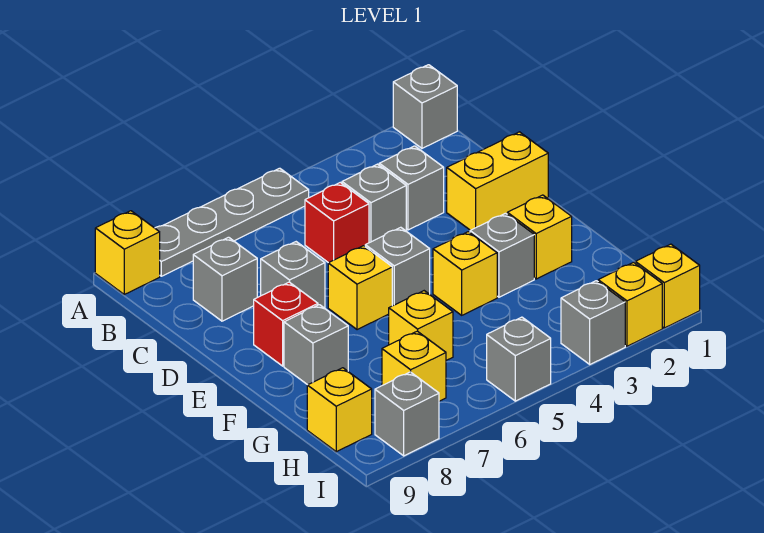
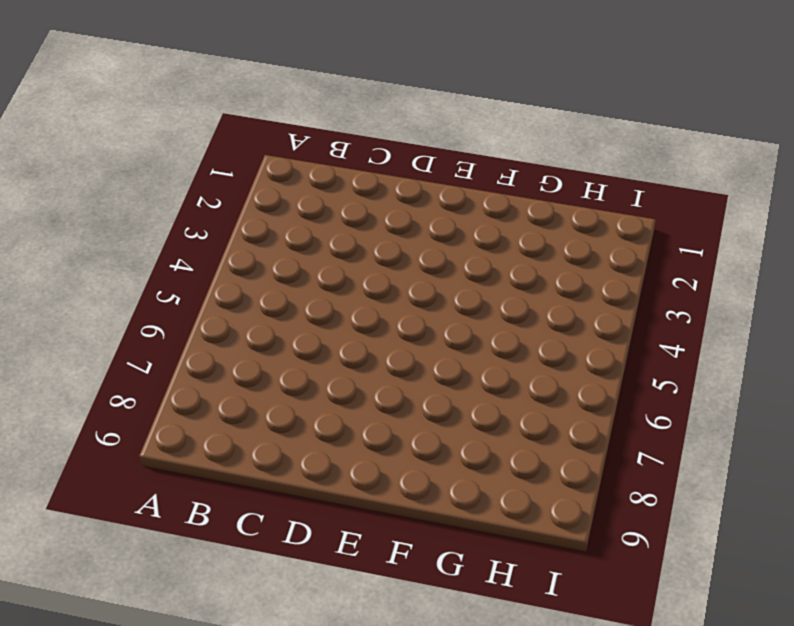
none -> grey brick A1 level 1
none -> grey plate A5:A8 level 1
none -> yellow brick A9 level 1

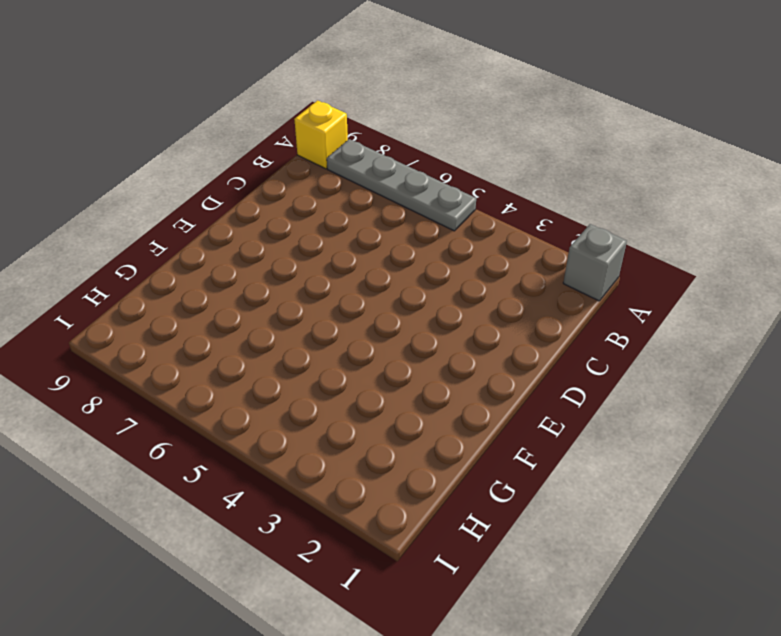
none -> grey brick C3 level 1
none -> grey brick C4 level 1
none -> red brick C5 level 1

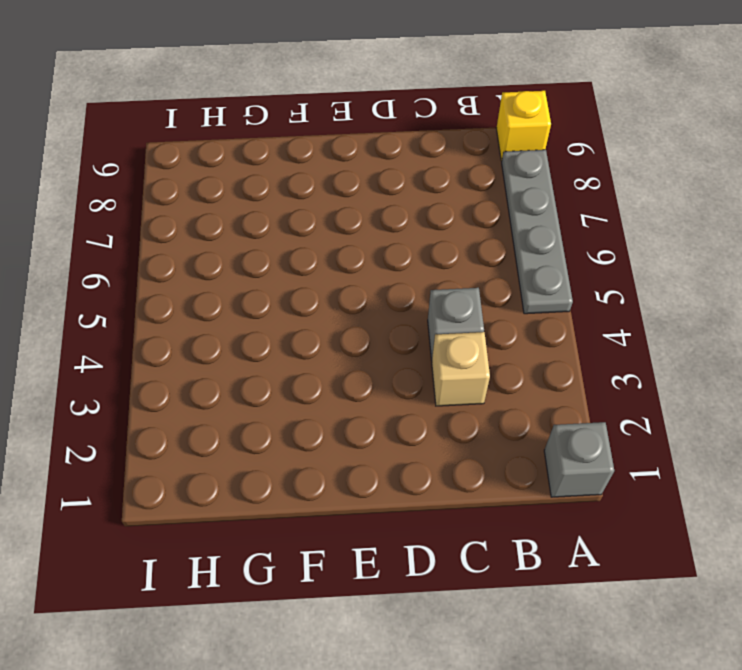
tan brick C3 level 1 -> grey brick C3 level 1
none -> red brick C5 level 1
none -> grey brick C8 level 1
none -> yellow brick D1:D2 level 1

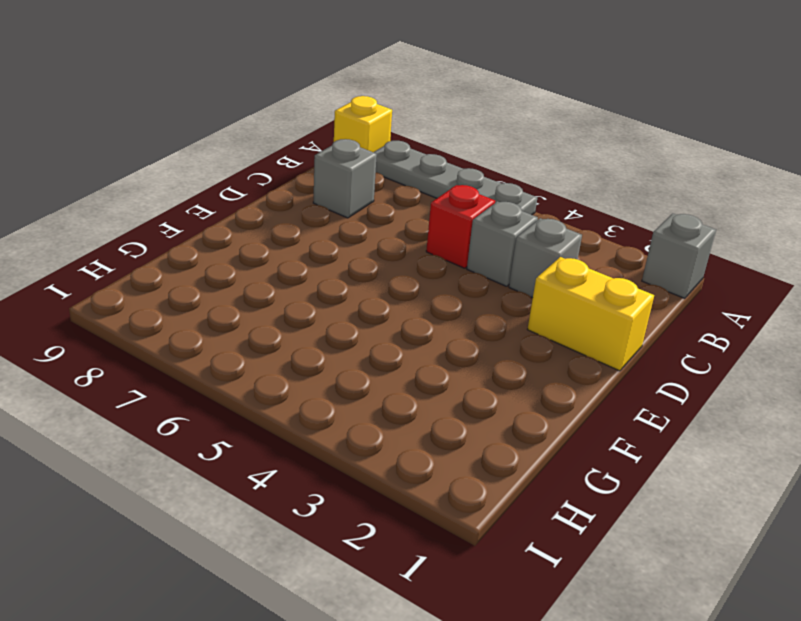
none -> grey brick D7 level 1
none -> grey brick E5 level 1
none -> yellow brick E6 level 1

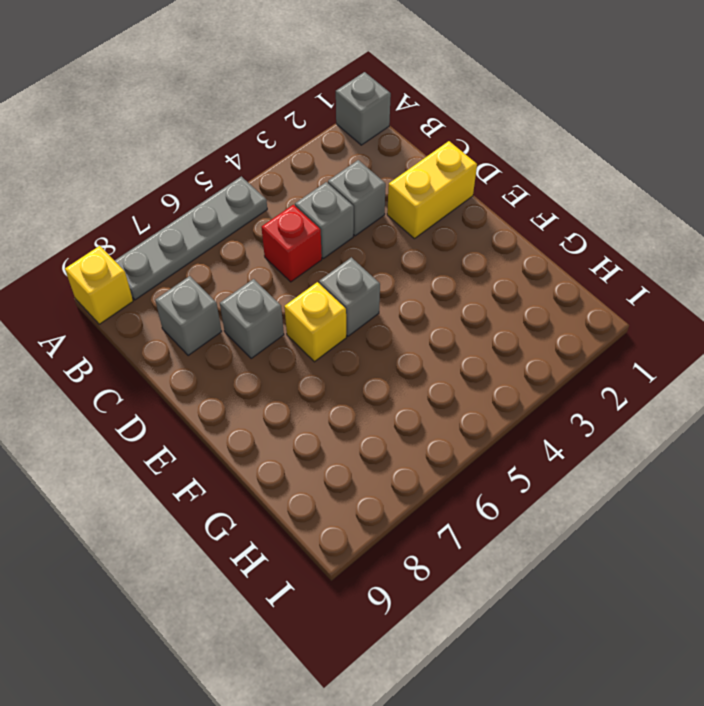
none -> red brick E8 level 1
none -> yellow brick F2 level 1
none -> grey brick F3 level 1

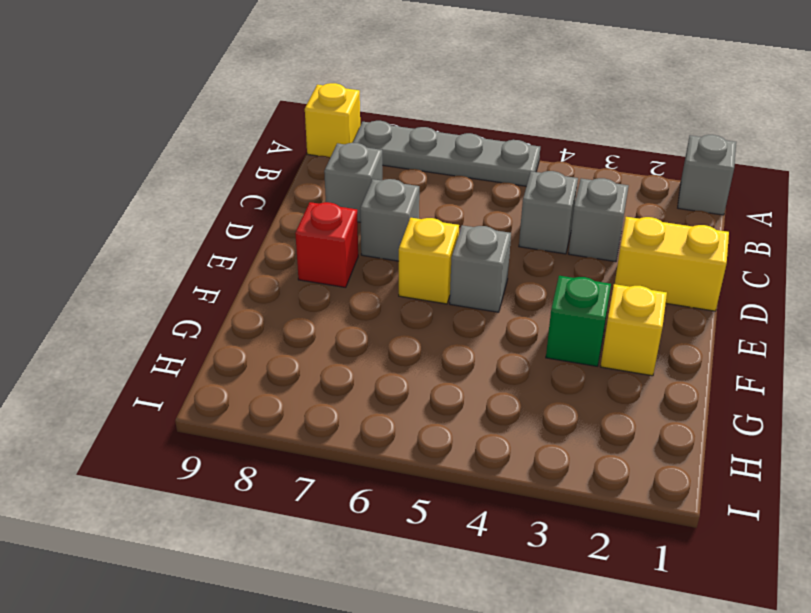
green brick F3 level 1 -> grey brick F3 level 1
none -> red brick C5 level 1
none -> yellow brick F4 level 1
none -> grey brick F8 level 1

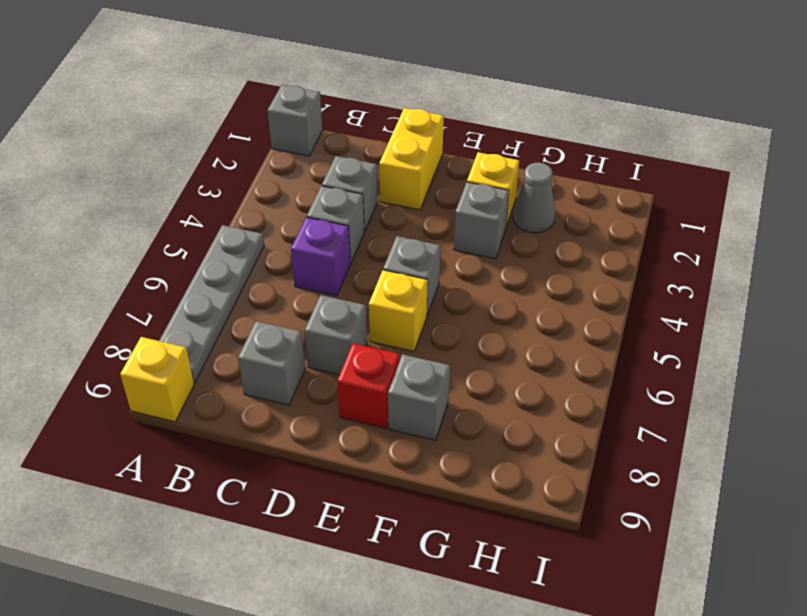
purple brick C5 level 1 -> red brick C5 level 1
grey cone G2 level 1 -> none
none -> yellow brick F4 level 1
none -> yellow brick G6 level 1
none -> yellow brick H7 level 1

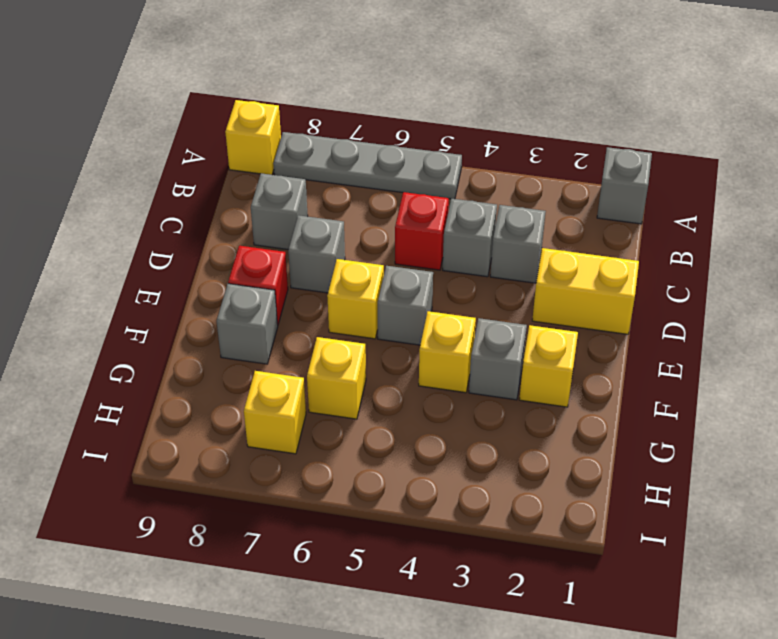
none -> yellow brick H9 level 1
none -> yellow brick I1 level 1
none -> yellow brick I2 level 1

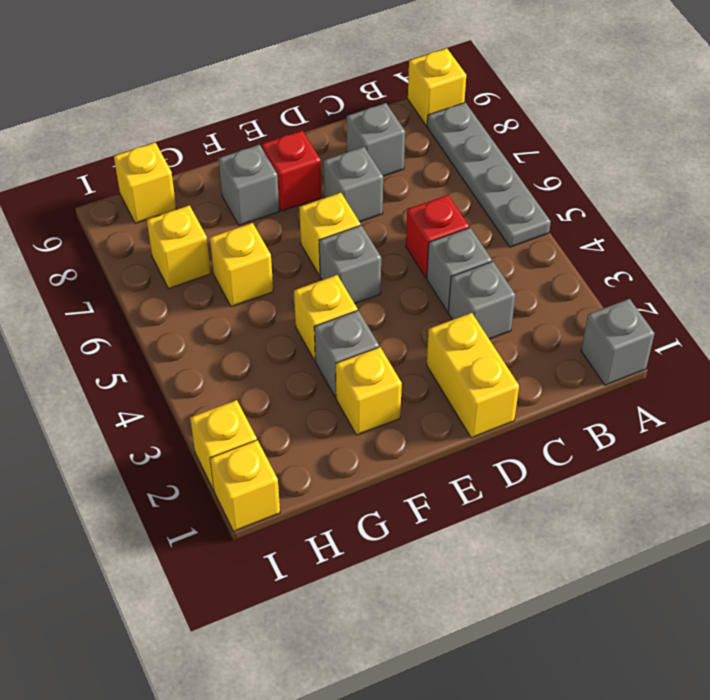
none -> grey brick I3 level 1
none -> grey brick I5 level 1
none -> grey brick I8 level 1

